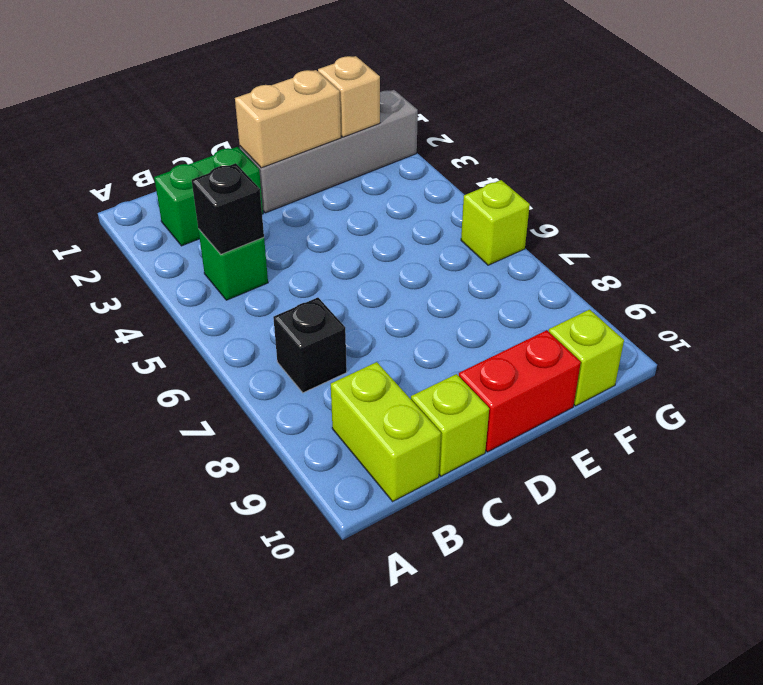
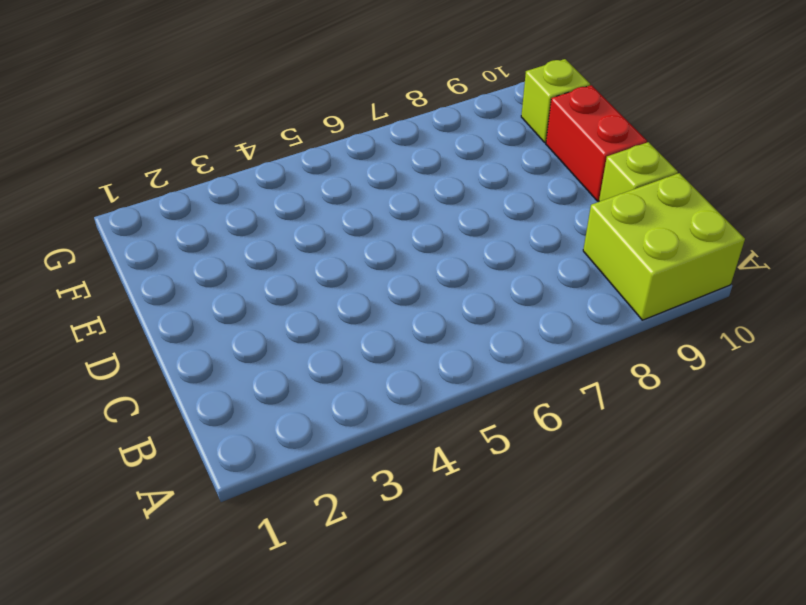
lime brick A9:B10 level 1 -> lime brick B9:B10 level 1
none -> green brick B2:C2 level 1
none -> green brick B4 level 1
none -> black brick B7 level 1

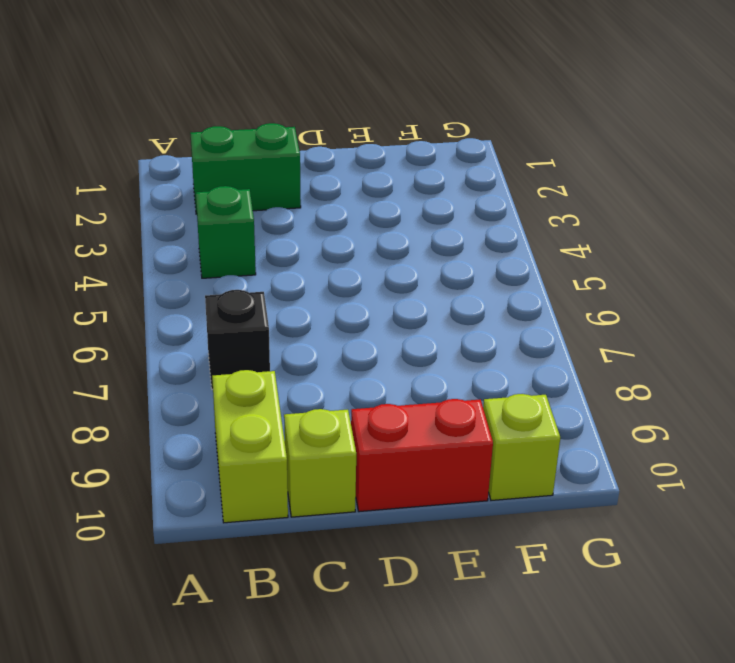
none -> grey brick D2:G2 level 1
none -> lime brick G6 level 1
none -> black brick B4 level 2

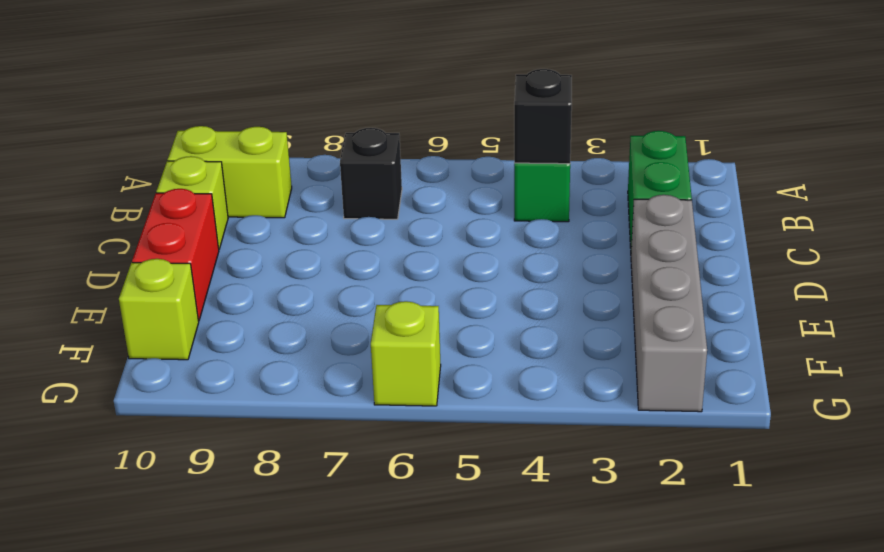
none -> tan brick D2:E2 level 2
none -> tan brick F2 level 2

